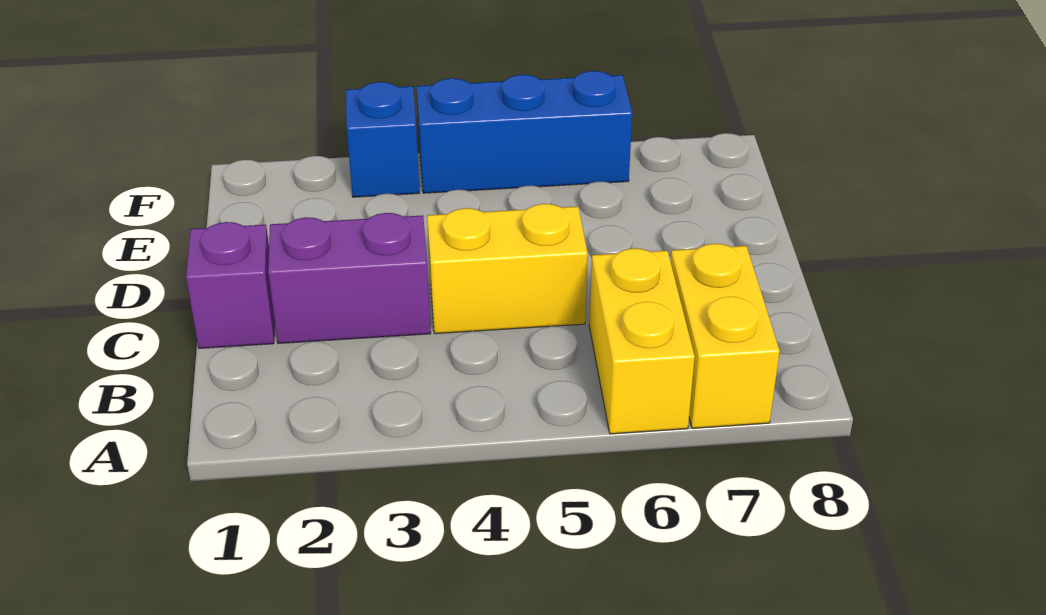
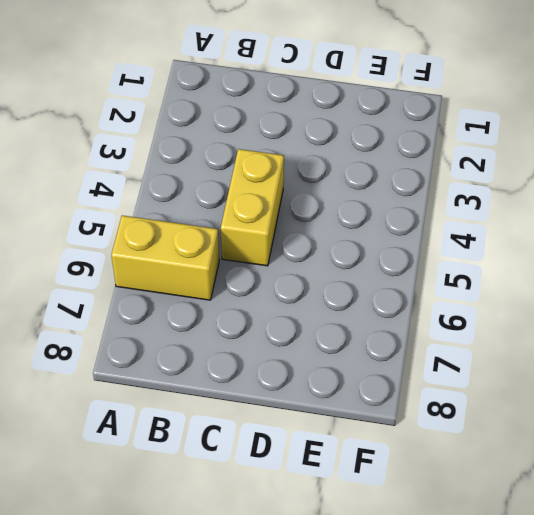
none -> yellow brick A7:B7 level 1
none -> purple brick C1 level 1

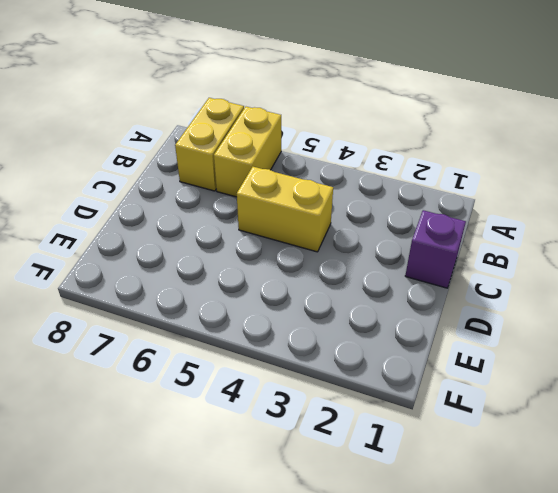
none -> purple brick C2:C3 level 1
none -> blue brick F3 level 1

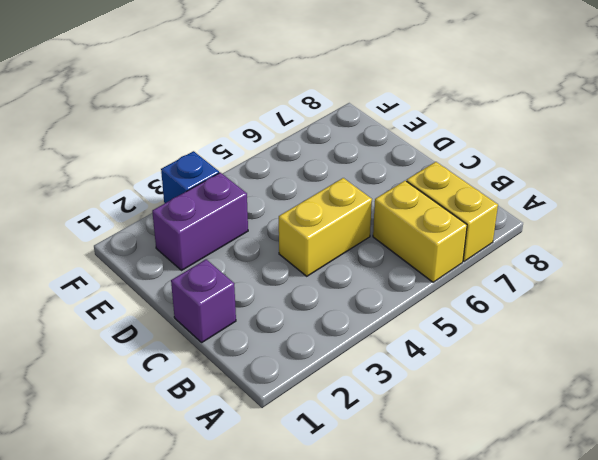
purple brick E2:E3 level 1 -> purple brick C2:C3 level 1
none -> blue brick F4:F6 level 1

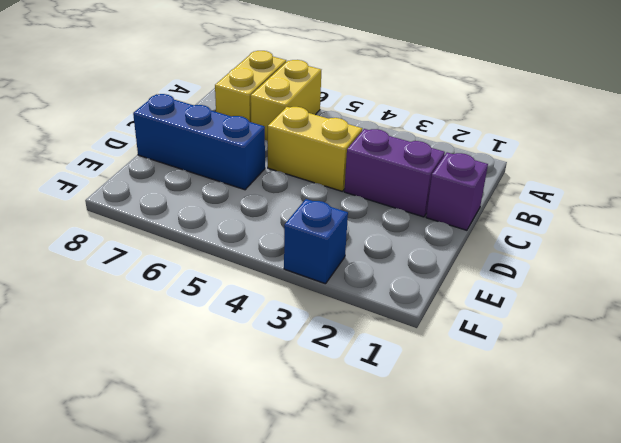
blue brick D6:D8 level 1 -> blue brick F4:F6 level 1

